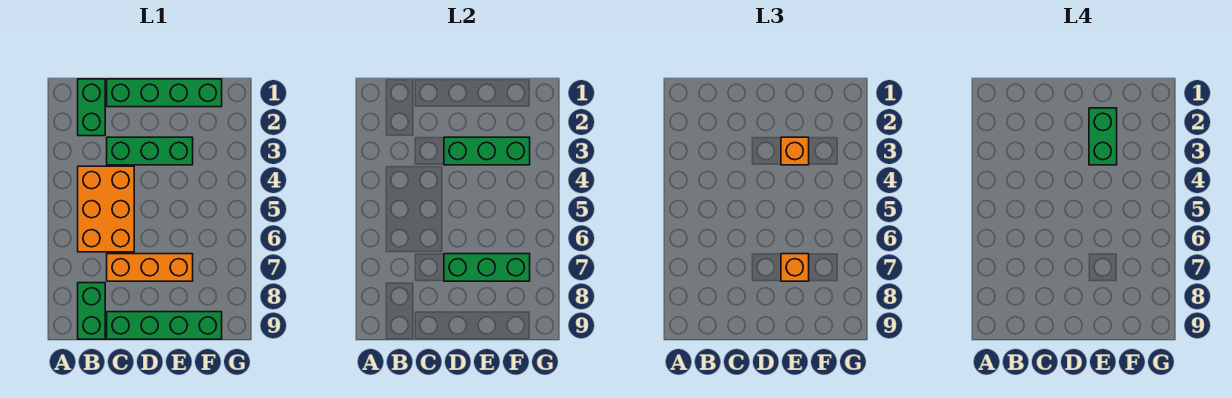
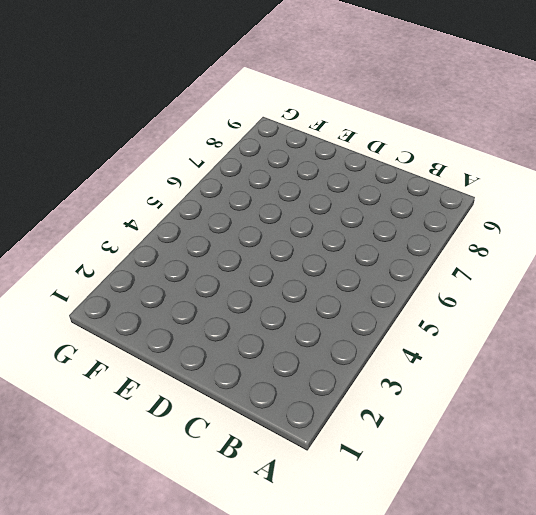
none -> green brick B1:B2 level 1
none -> orange brick B4:C6 level 1
none -> green brick B8:B9 level 1

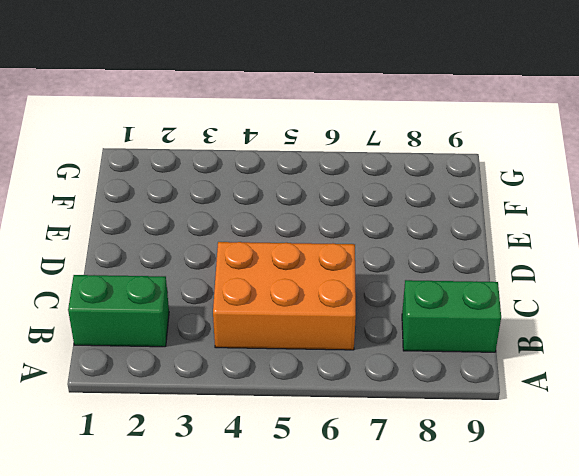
none -> green brick C1:F1 level 1
none -> green brick C3:E3 level 1
none -> orange brick C7:E7 level 1

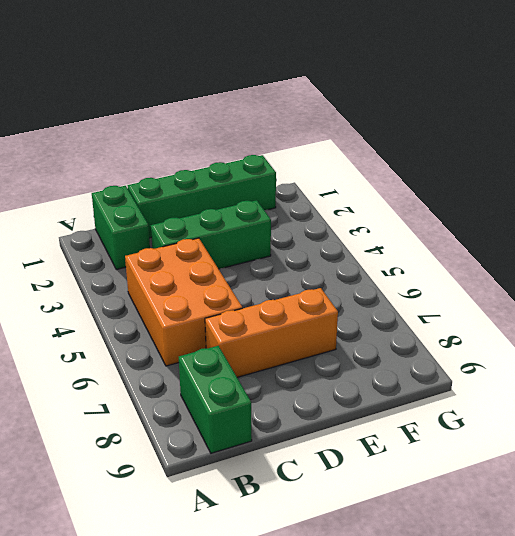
none -> green brick C9:F9 level 1
none -> green brick D3:F3 level 2
none -> green brick D7:F7 level 2

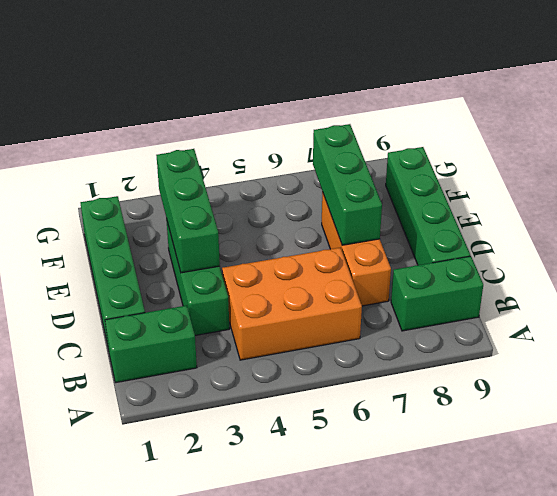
none -> orange brick E3 level 3
none -> orange brick E7 level 3
none -> green brick E2:E3 level 4

